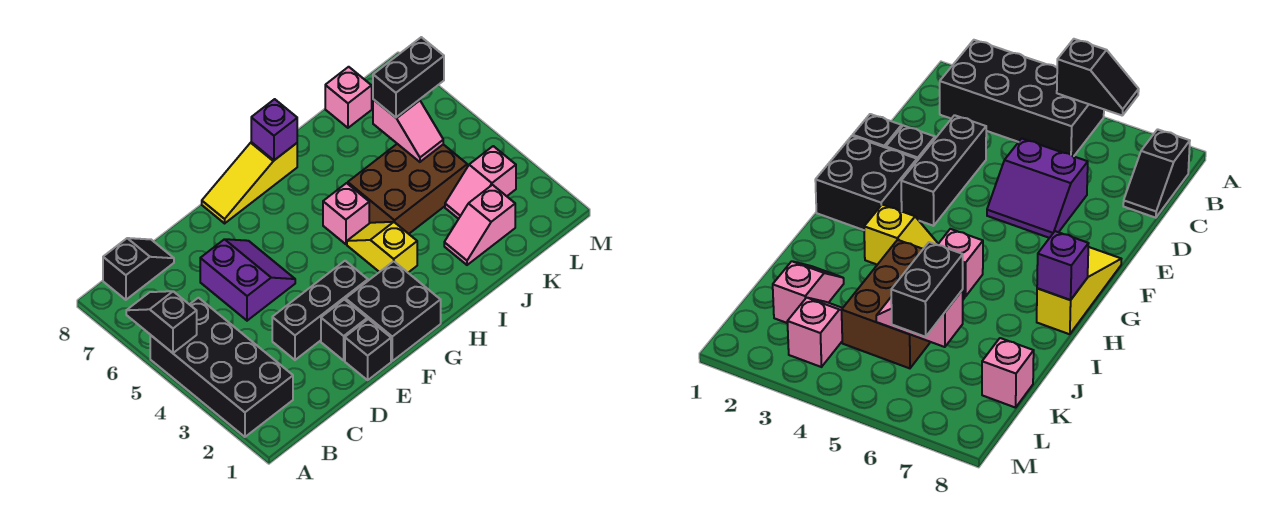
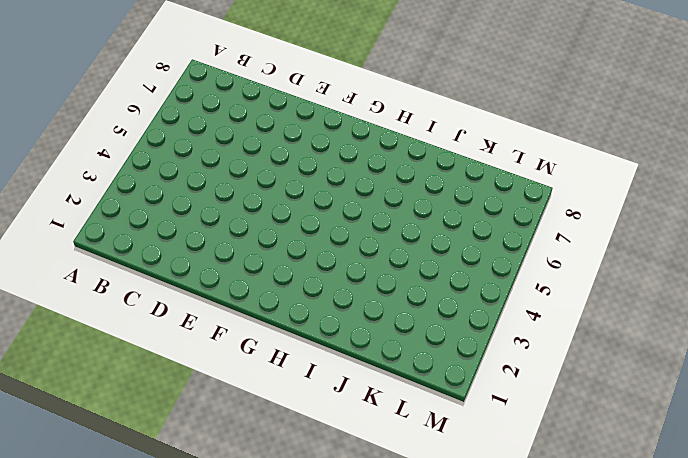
none -> black brick A2:B5 level 1
none -> black slope B8:C8 level 1 top B
none -> black brick D3:F3 level 1

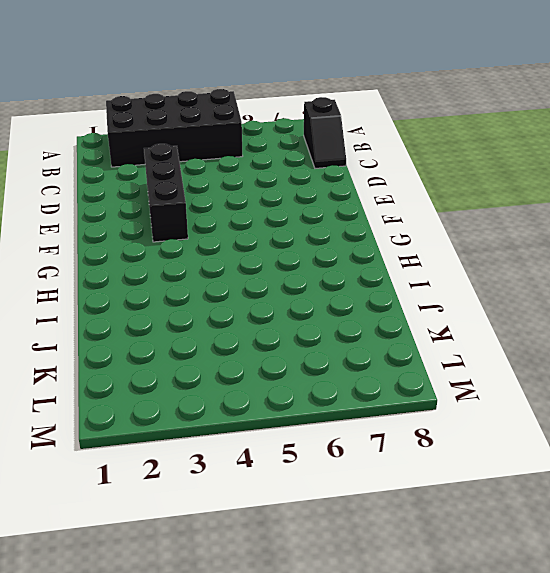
none -> purple slope D5:E6 level 1 top D
none -> black brick E1 level 1
none -> black brick E2 level 1

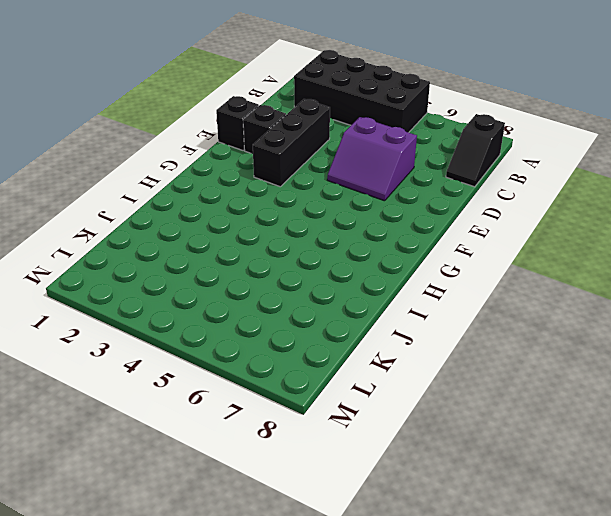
none -> black brick F1:G2 level 1
none -> yellow slope F8:H8 level 1 top H
none -> yellow slope H3:H4 level 1 top 3

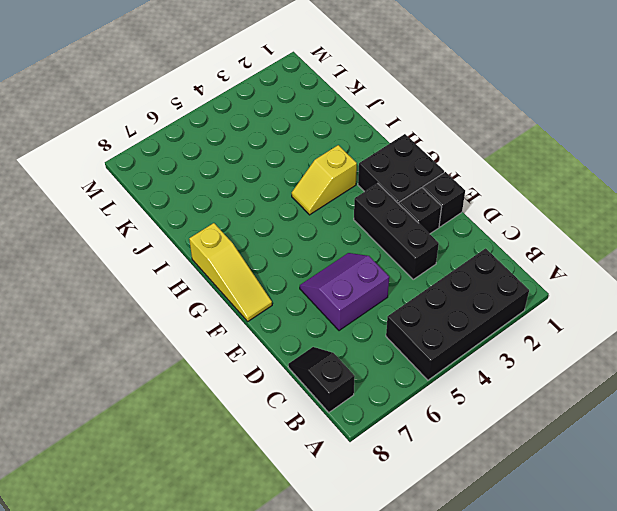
none -> pink brick H5 level 1
none -> brown brick I4:K5 level 1
none -> pink slope J2:K2 level 1 top K

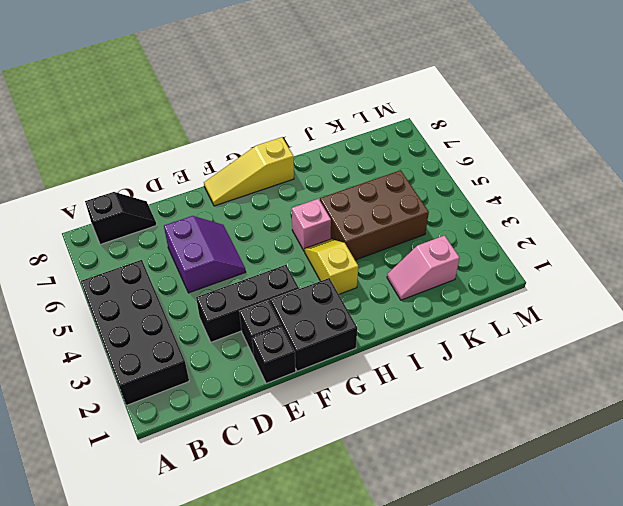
none -> pink slope K3:L3 level 1 top L
none -> pink brick K8 level 1
none -> black slope A5:A6 level 2 top 5

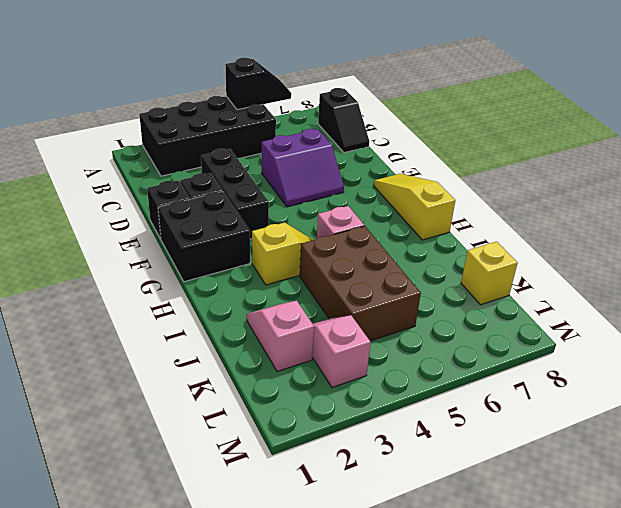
yellow brick K8 level 1 -> pink brick K8 level 1
none -> purple brick H8 level 2
none -> pink slope K5:K6 level 2 top 6
none -> black brick K6:L6 level 3

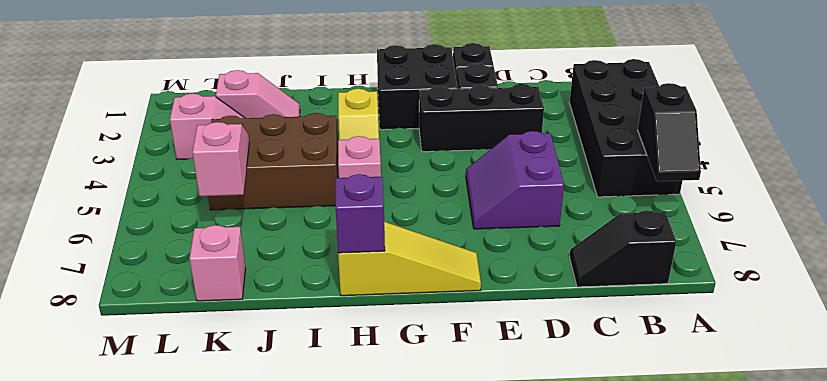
none -> black brick K6:L6 level 3

